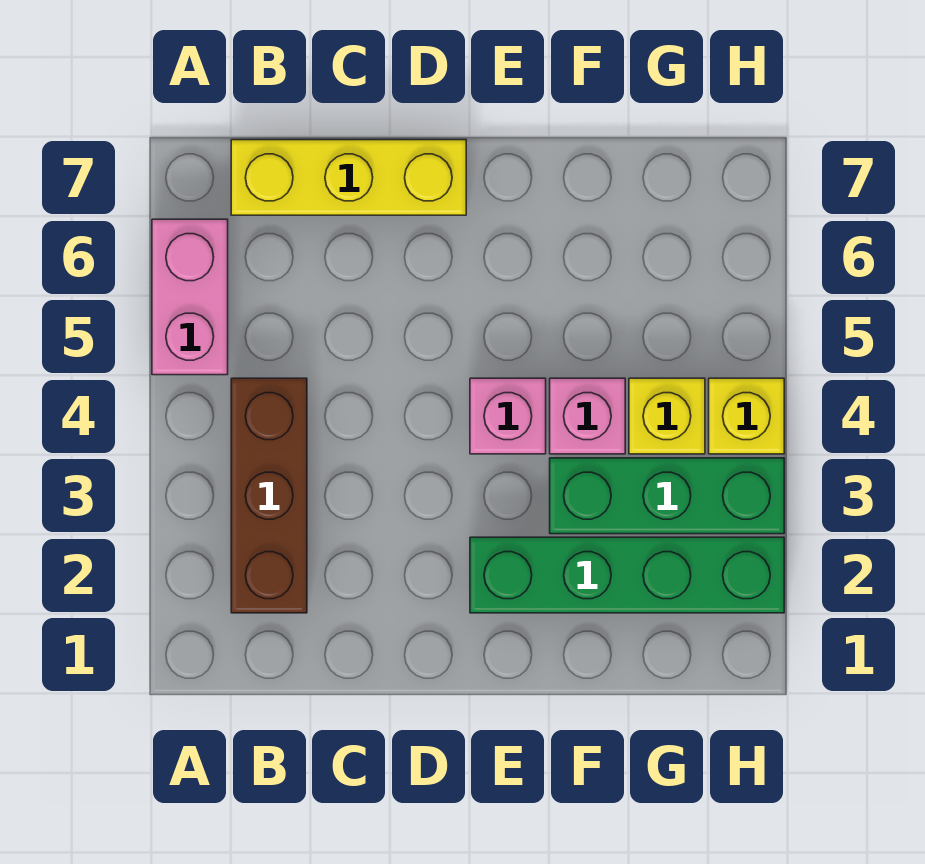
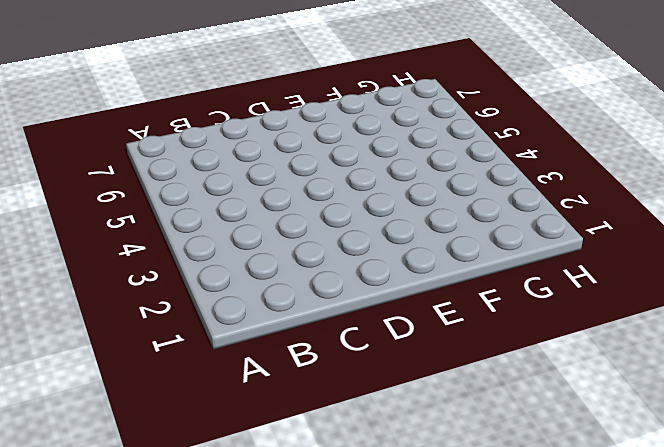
none -> pink brick A5:A6 level 1
none -> brown brick B2:B4 level 1

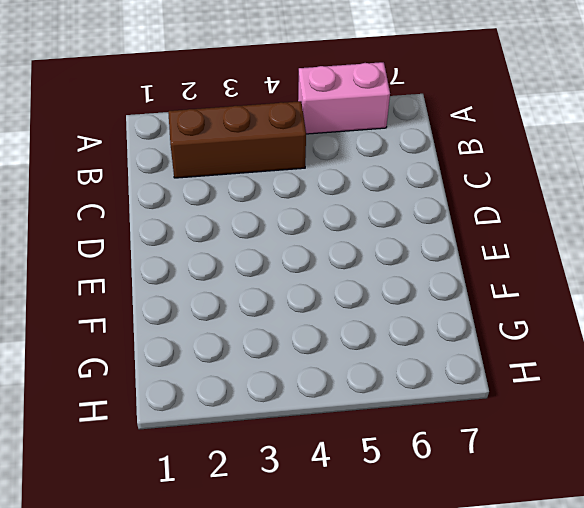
none -> yellow brick B7:D7 level 1
none -> green brick E2:H2 level 1

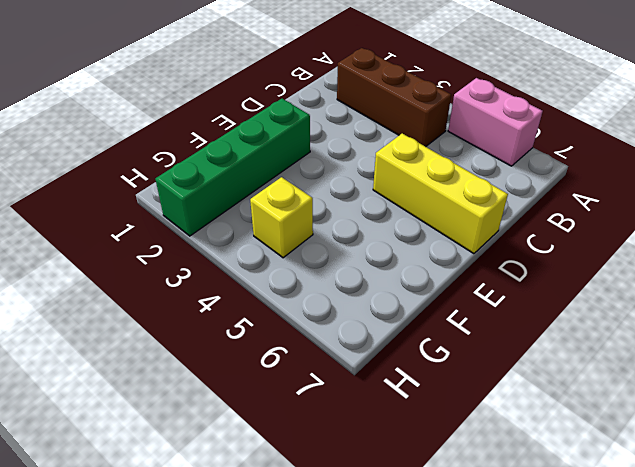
yellow brick D5:D7 level 1 -> yellow brick B7:D7 level 1
none -> pink brick E4 level 1
none -> green brick F3:H3 level 1

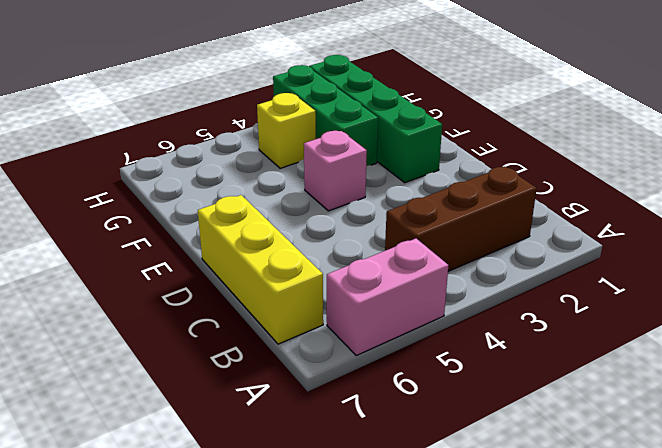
none -> pink brick F4 level 1
none -> yellow brick H4 level 1

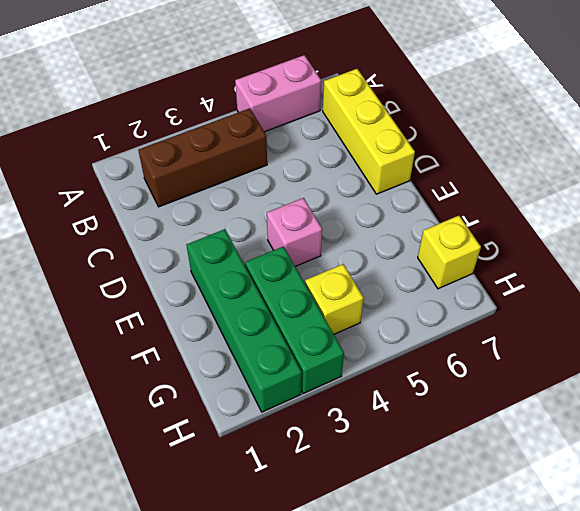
yellow brick G7 level 1 -> yellow brick H4 level 1
none -> pink brick F4 level 1

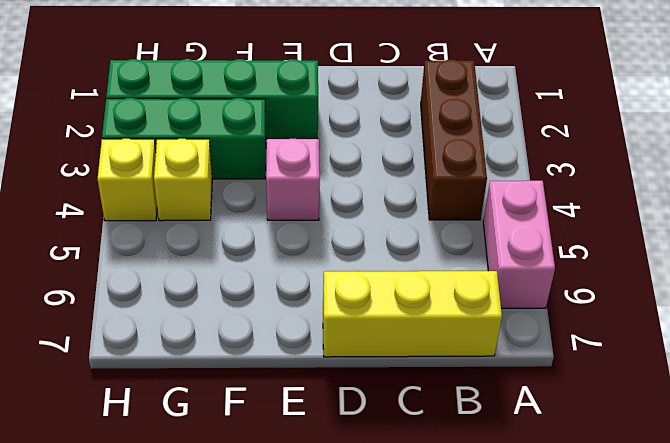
none -> pink brick F4 level 1

